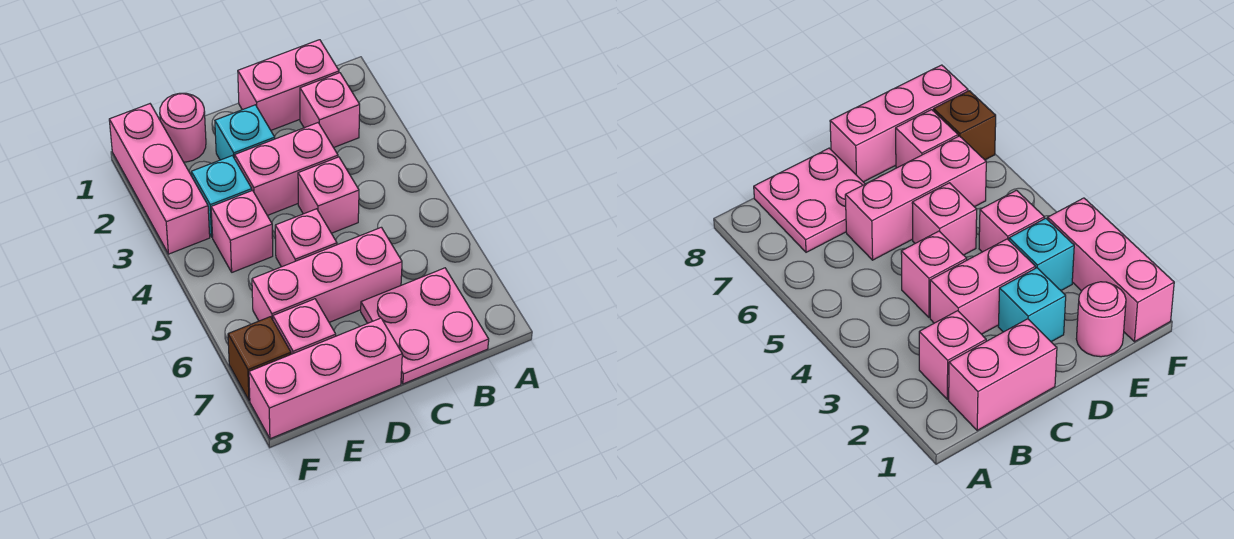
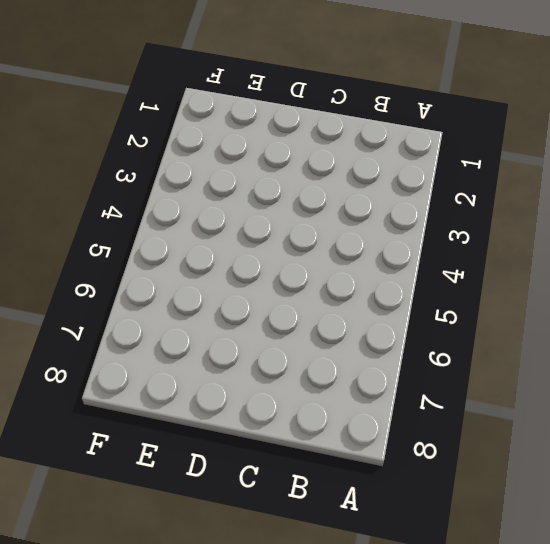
none -> pink brick B1:C1 level 1
none -> pink brick B2 level 1
none -> pink plate B7:C8 level 1

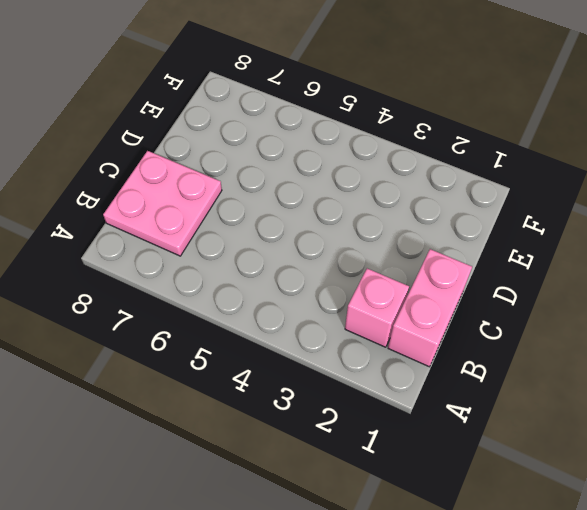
none -> pink brick C3:D3 level 1
none -> pink brick C4 level 1
none -> pink brick C6:E6 level 1

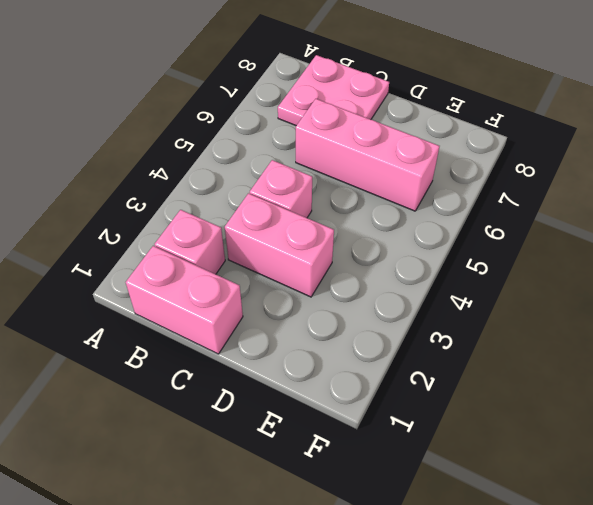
none -> cyan brick D2 level 1
none -> pink brick D5 level 1
none -> pink brick D8:F8 level 1

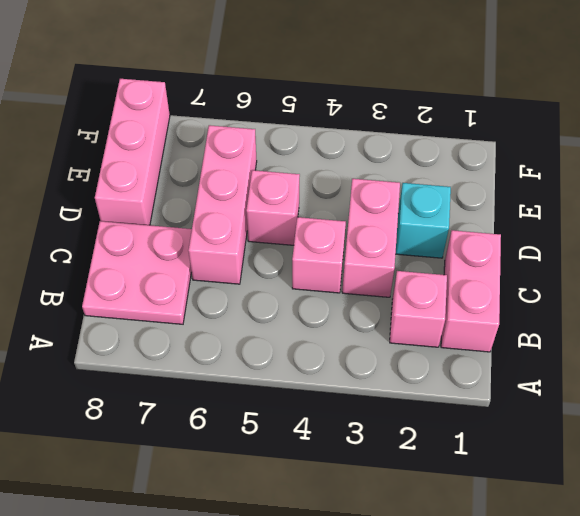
none -> pink round brick E1 level 1
none -> cyan brick E3 level 1
none -> pink brick E4 level 1

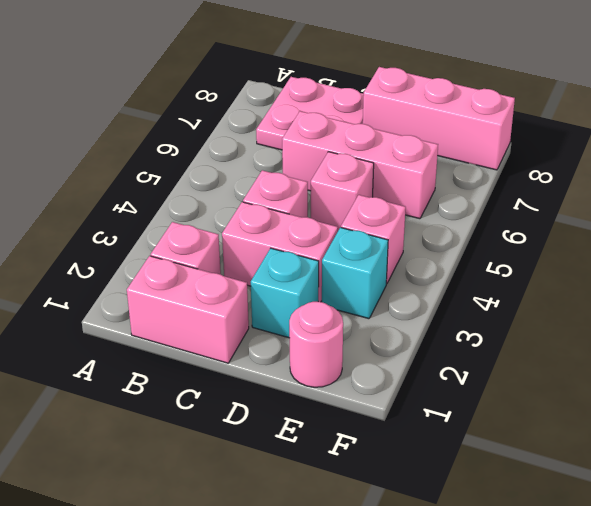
none -> pink brick E7 level 1
none -> pink brick F1:F3 level 1
none -> brown brick F7 level 1

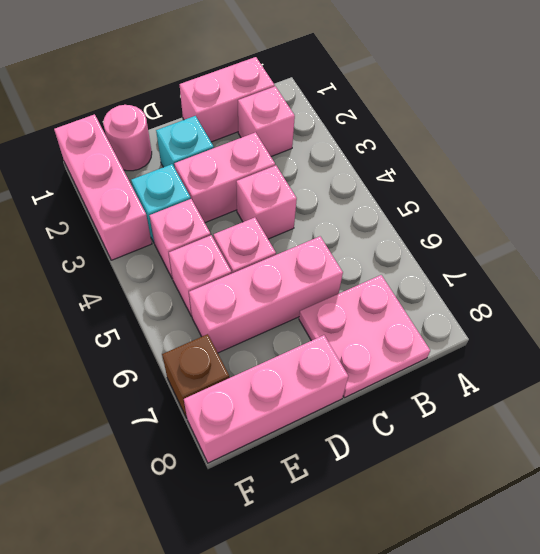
pink brick E5 level 1 -> pink brick E7 level 1

